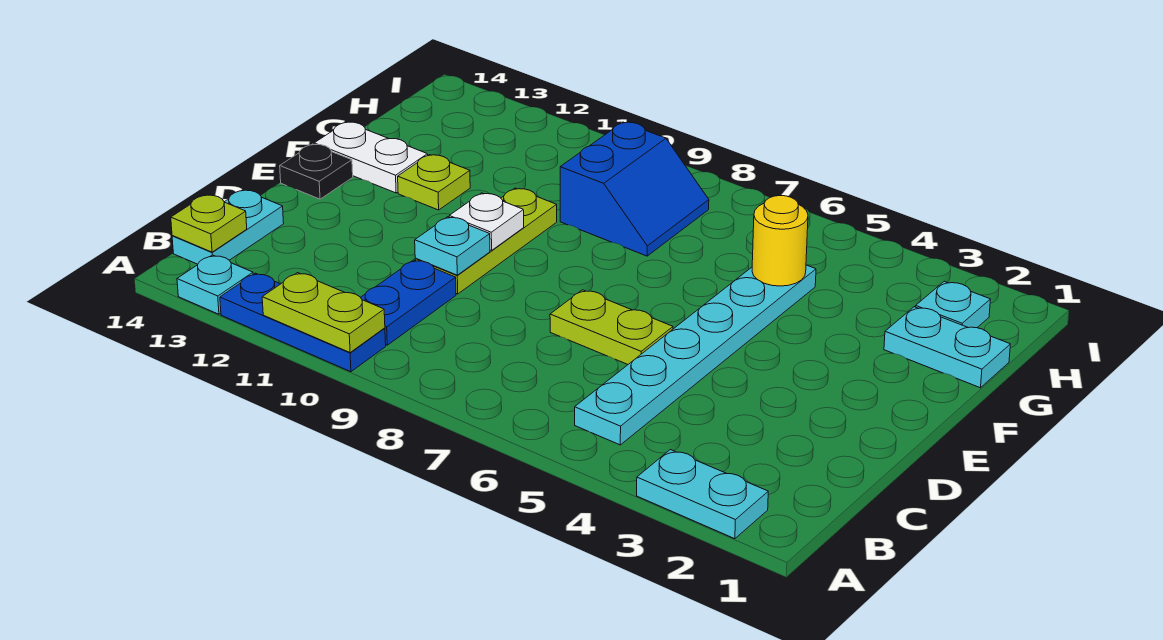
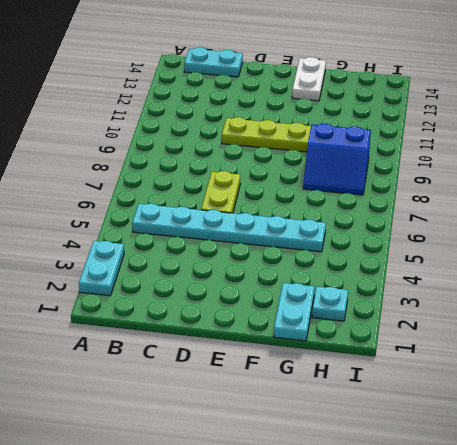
none -> blue plate A10:A12 level 1
none -> cyan plate A13 level 1
none -> blue plate B10:C10 level 1

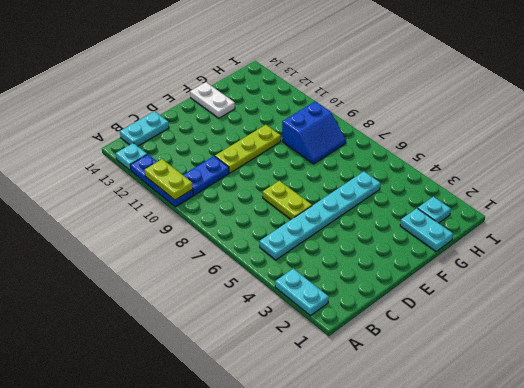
none -> black plate E14 level 1
none -> lime plate F12 level 1
none -> lime plate B14 level 2

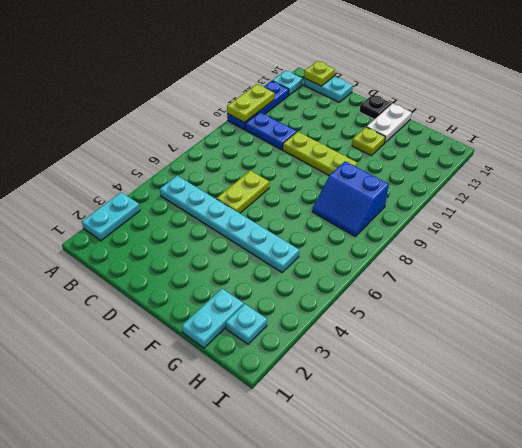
none -> cyan plate D10 level 2
none -> white plate E10 level 2
none -> yellow round brick G5 level 2

